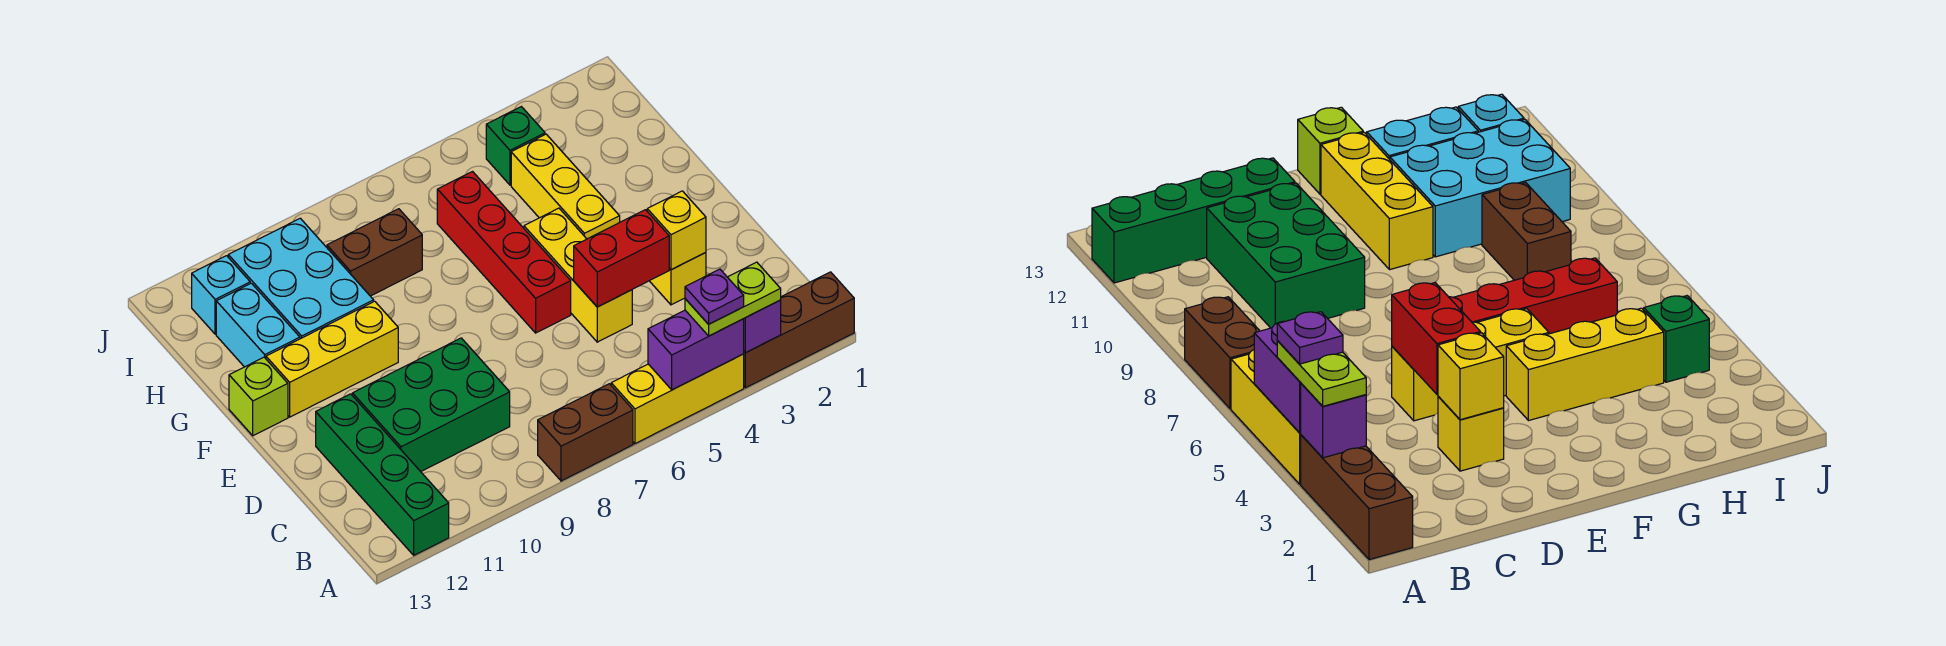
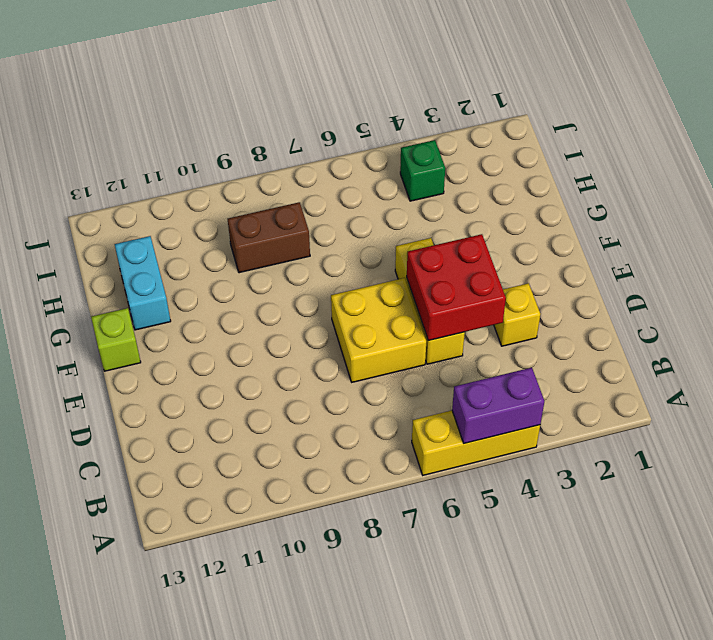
red brick D4:E5 level 2 -> red brick D4:D5 level 2
yellow brick D6:E7 level 1 -> red brick E6:H6 level 1
none -> brown brick A1:A3 level 1
none -> brown brick A7:A8 level 1
none -> green brick A12:D12 level 1

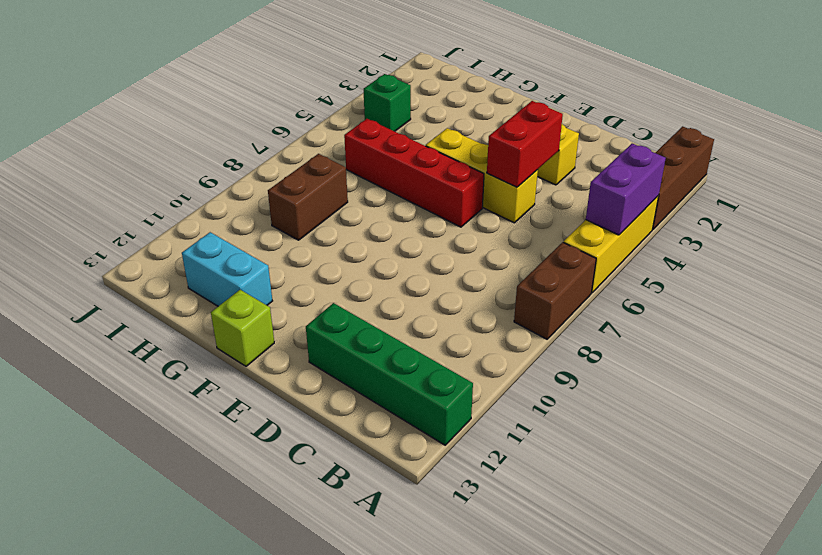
none -> green brick C9:D11 level 1
none -> yellow brick F4:H4 level 1
none -> yellow brick F10:F12 level 1

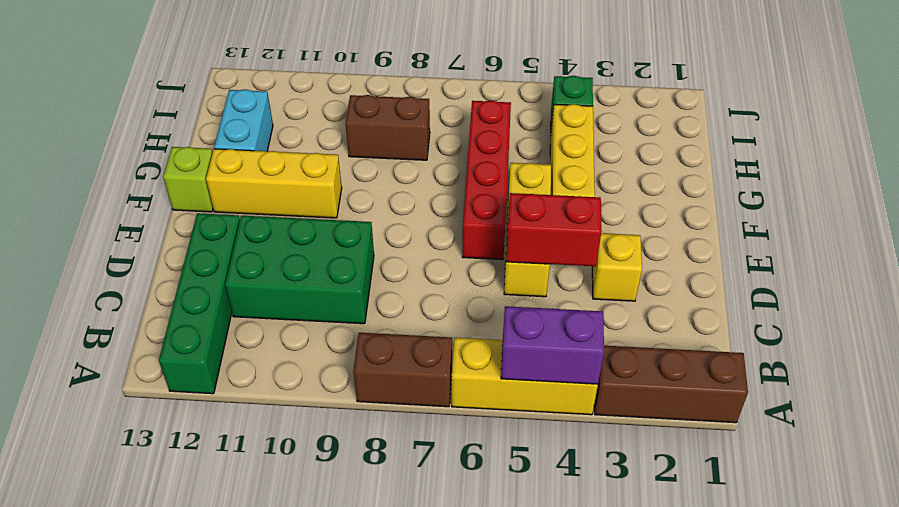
none -> cyan brick G10:I11 level 1
none -> cyan brick I12 level 1
none -> purple brick A3 level 2

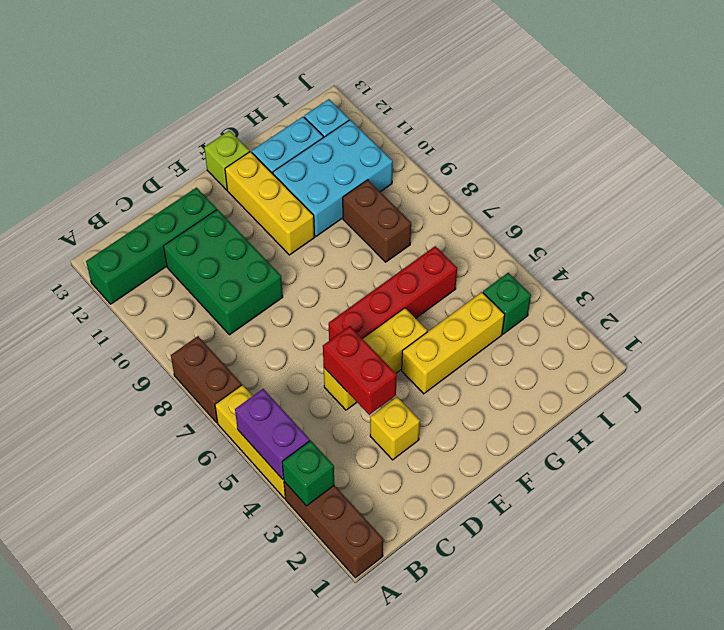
green brick A3 level 2 -> purple brick A3 level 2
none -> yellow brick D3 level 2
none -> lime plate A3:A4 level 3
none -> purple plate A4 level 4

